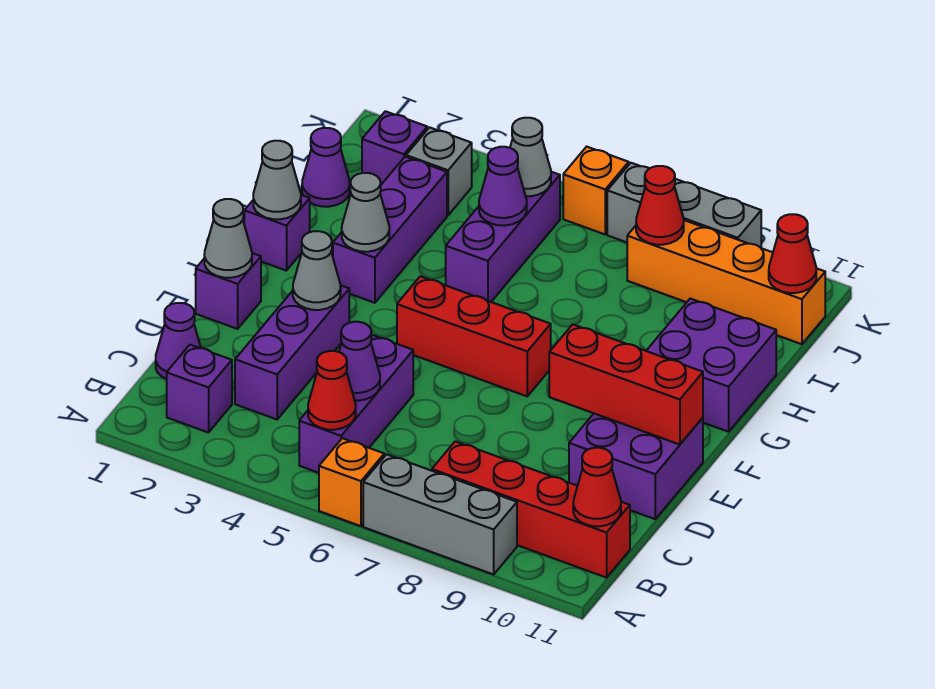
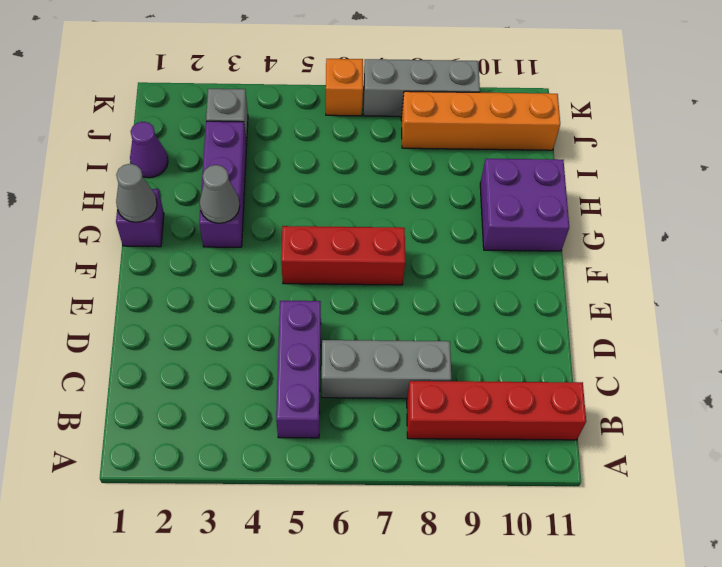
grey brick C6:C8 level 1 -> grey brick A7:A9 level 1
none -> orange brick A6 level 1
none -> purple brick B2 level 1
none -> purple cone C1 level 1
none -> purple brick C3:E3 level 1

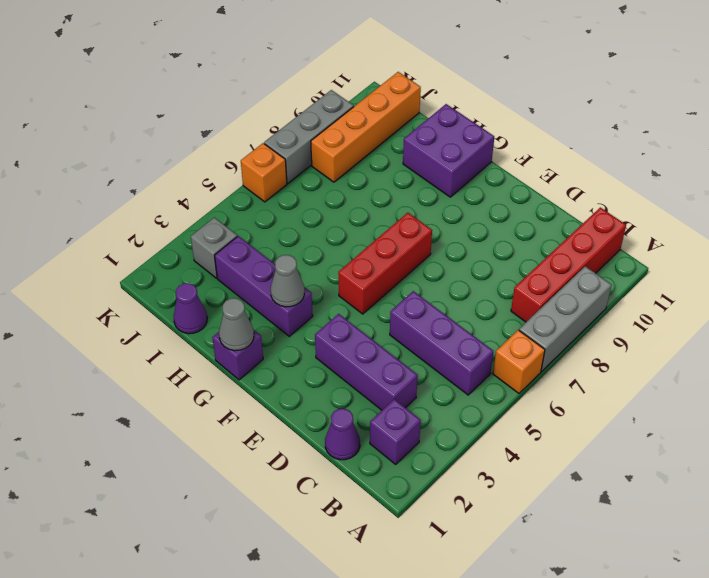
none -> purple brick D10:E11 level 1
none -> purple brick E1 level 1
none -> purple brick H5:J5 level 1
none -> purple brick J2 level 1

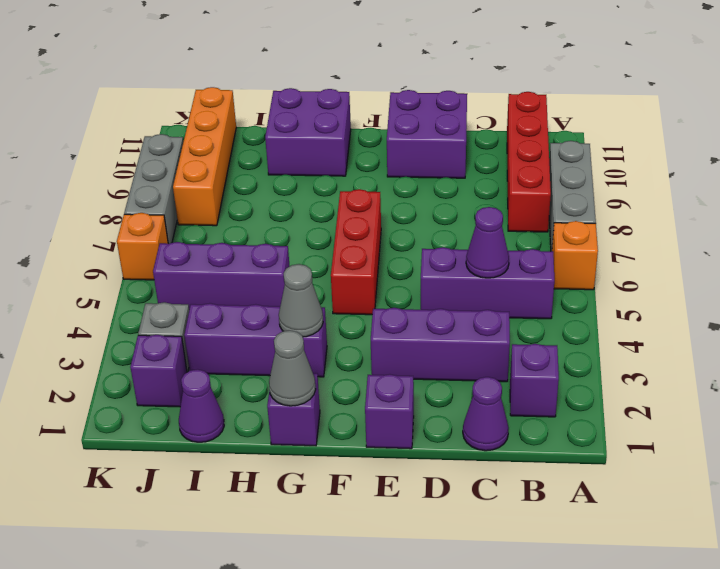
none -> red cone B5 level 2
none -> red cone B11 level 2
none -> grey cone E1 level 2
none -> grey cone E3 level 2

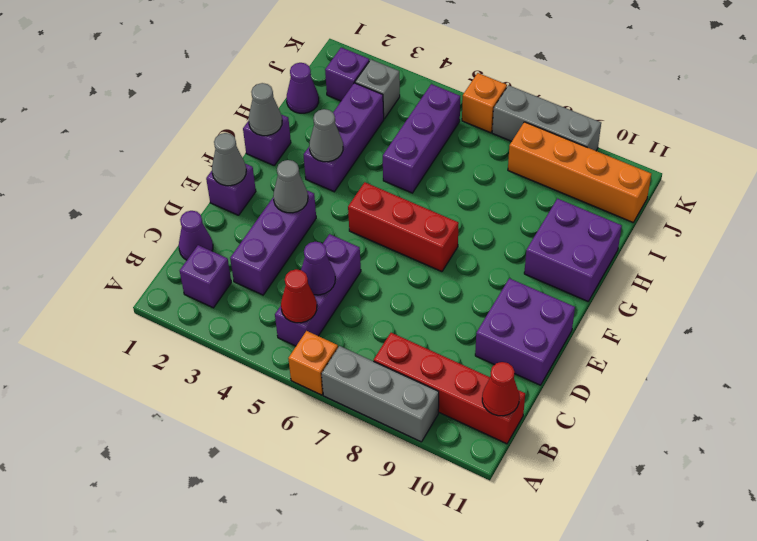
none -> red brick E9:E11 level 2
none -> purple cone I5 level 2
none -> grey cone J5 level 2
none -> red cone J8 level 2

